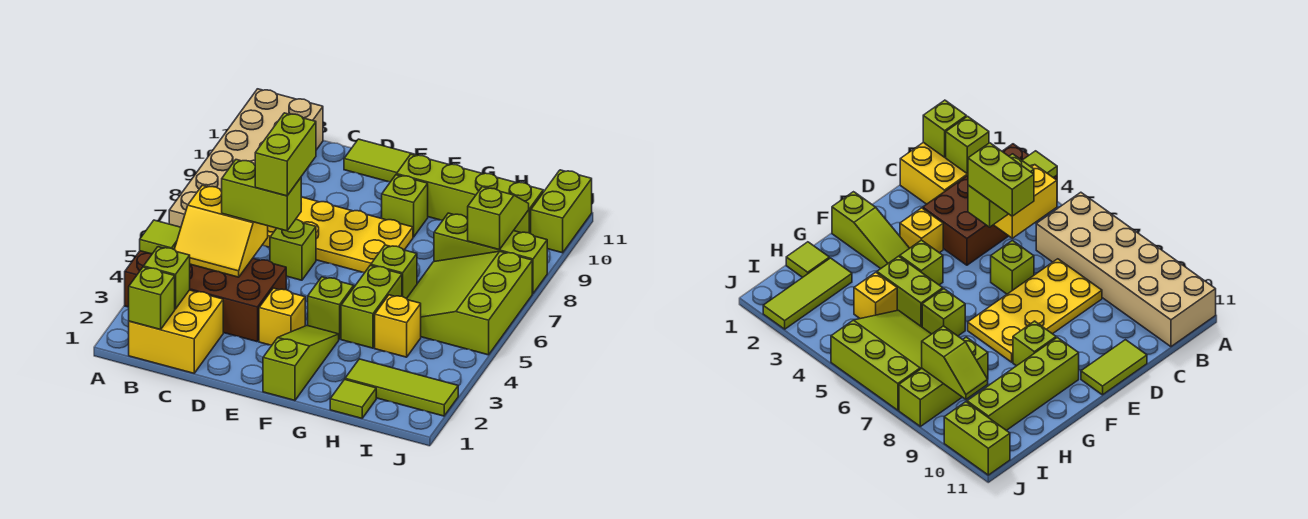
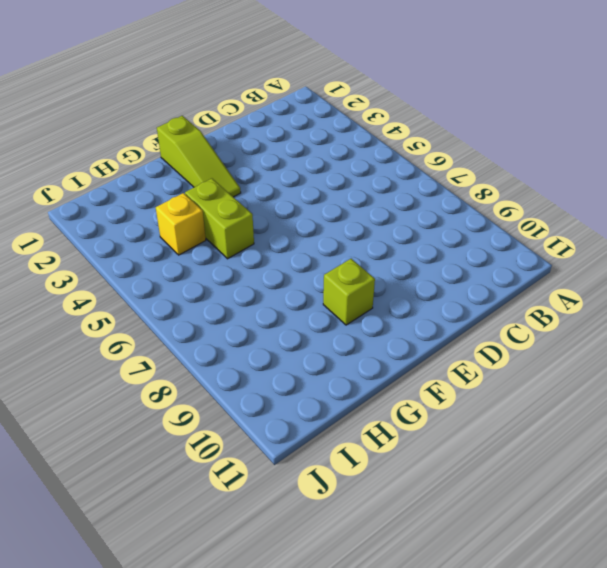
none -> brown brick A3:D4 level 1
none -> tan brick A6:B11 level 1
none -> yellow brick B1:C2 level 1

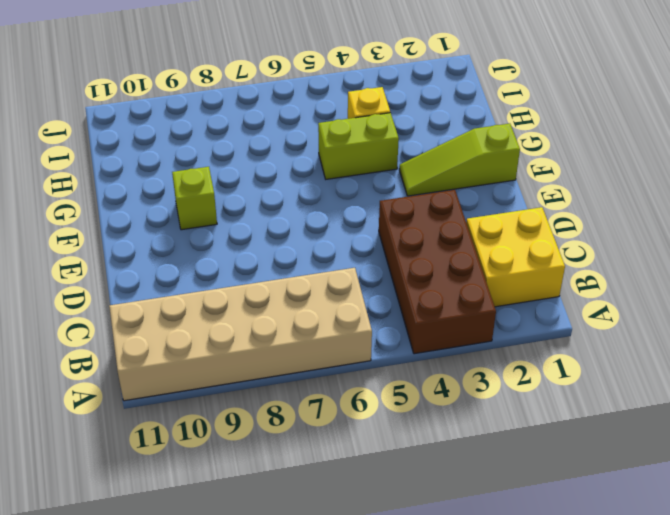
none -> yellow plate C7:F8 level 1
none -> lime brick D6 level 1
none -> lime tile D11:E11 level 1

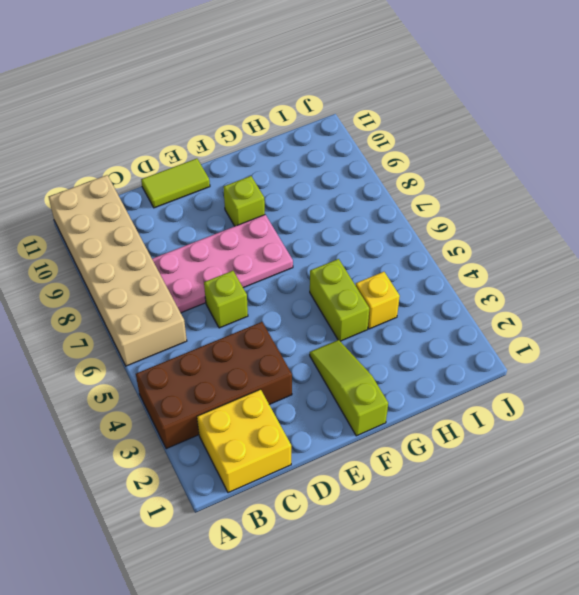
pink plate C7:F8 level 1 -> yellow plate C7:F8 level 1
none -> yellow brick E3 level 1
none -> lime brick F4 level 1
none -> lime brick F10:I10 level 1

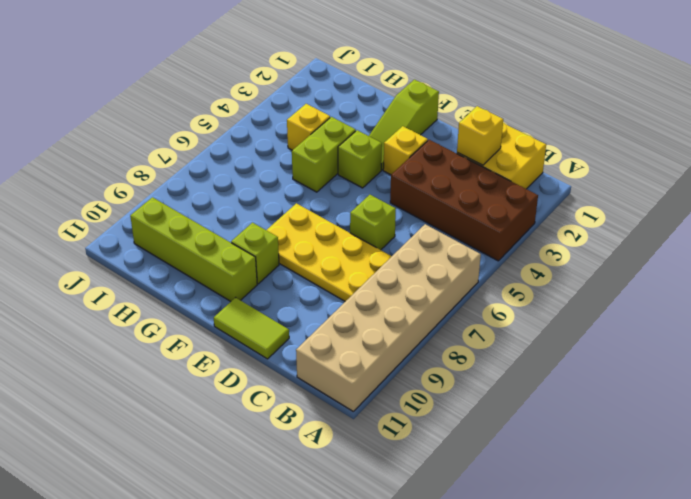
yellow brick C2 level 2 -> none
none -> lime brick G6 level 1
none -> lime tile H1 level 1
none -> lime tile H2:J2 level 1

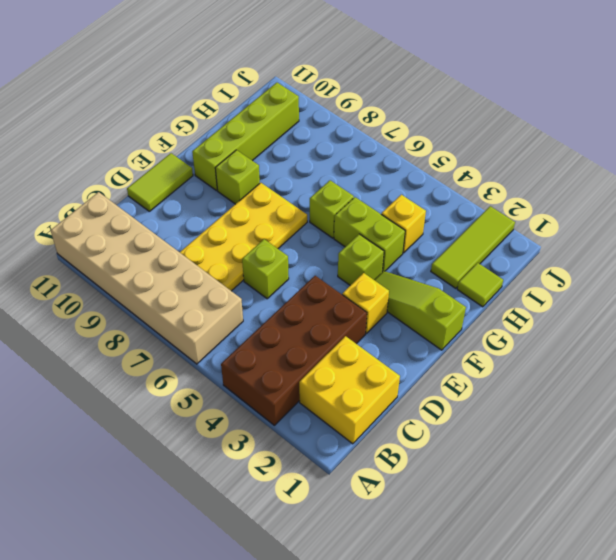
none -> lime slope H5:J7 level 1 top J
none -> lime brick H8:J8 level 1
none -> lime brick J10:J11 level 1

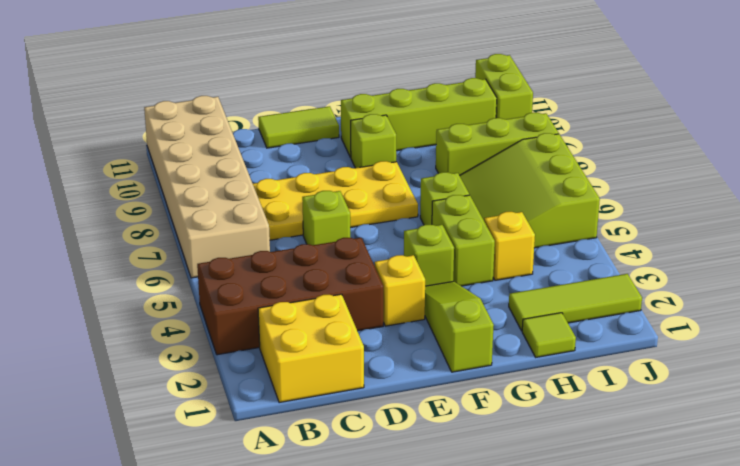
none -> lime tile A4 level 2
none -> lime brick B1 level 2
none -> lime brick B2 level 2

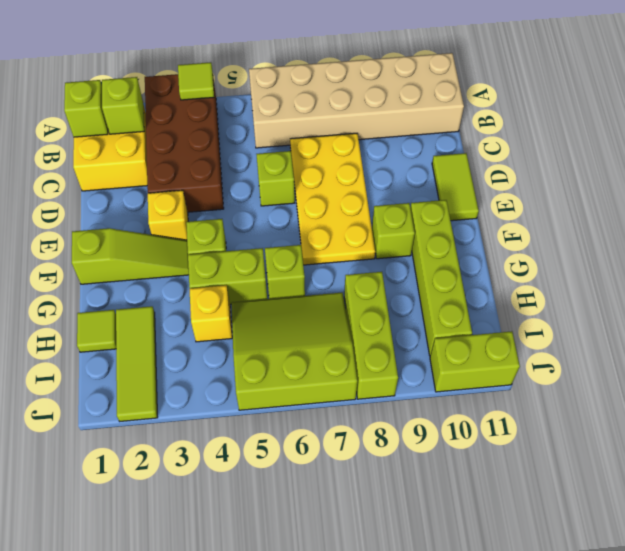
none -> yellow slope B4:C5 level 2 top 5
none -> lime slope I8:I9 level 2 top 8
none -> lime brick C5:D5 level 3

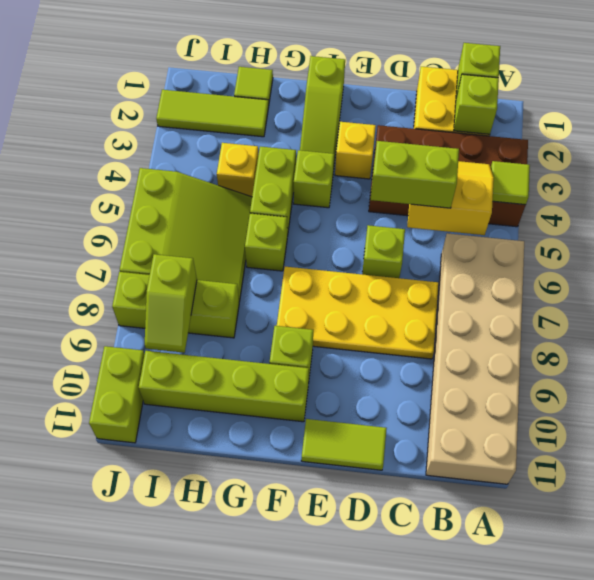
none -> lime brick D5:D6 level 4

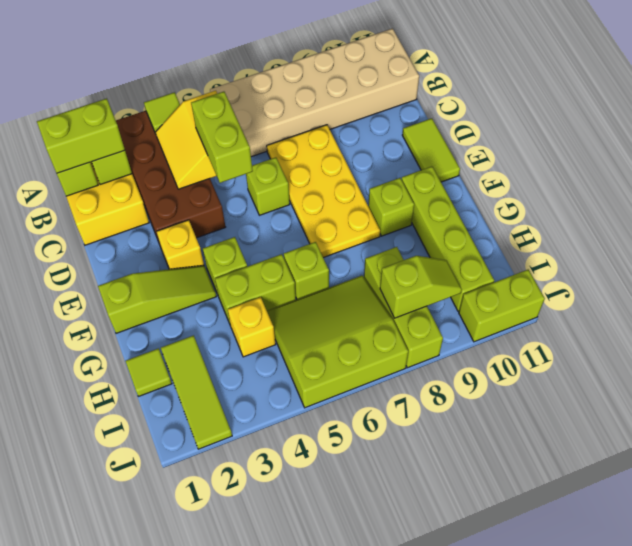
lime brick B1:B2 level 3 -> lime brick D5:D6 level 4

